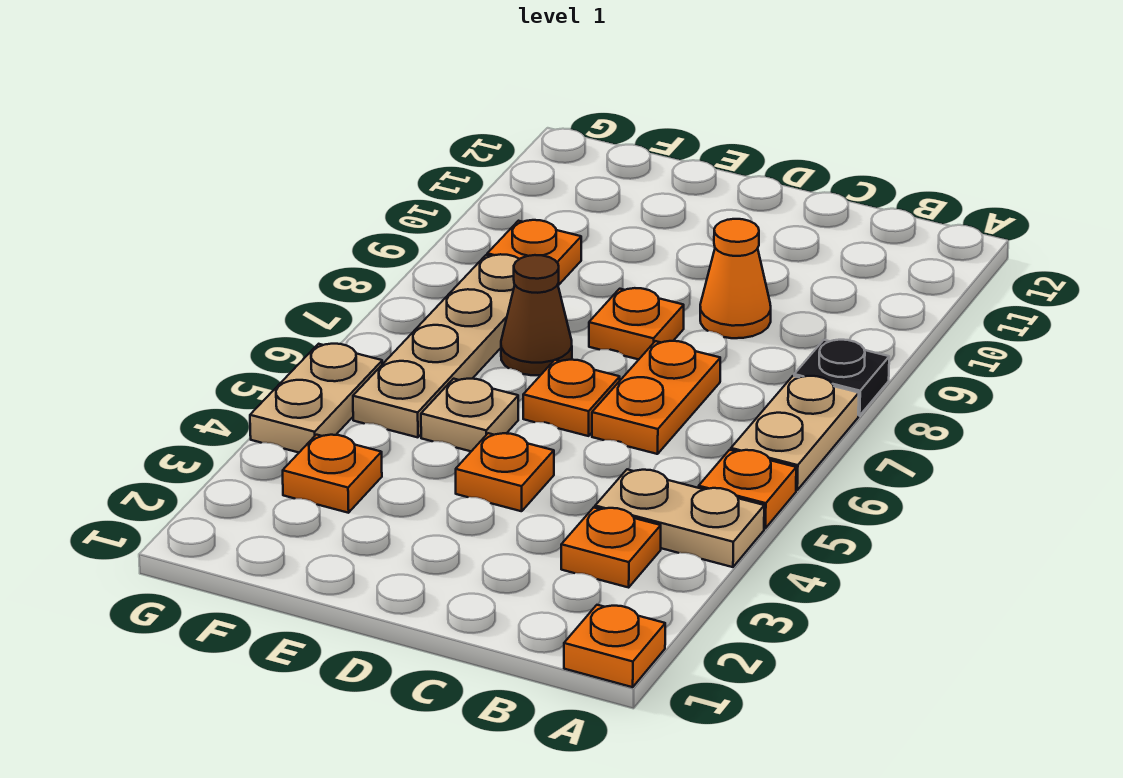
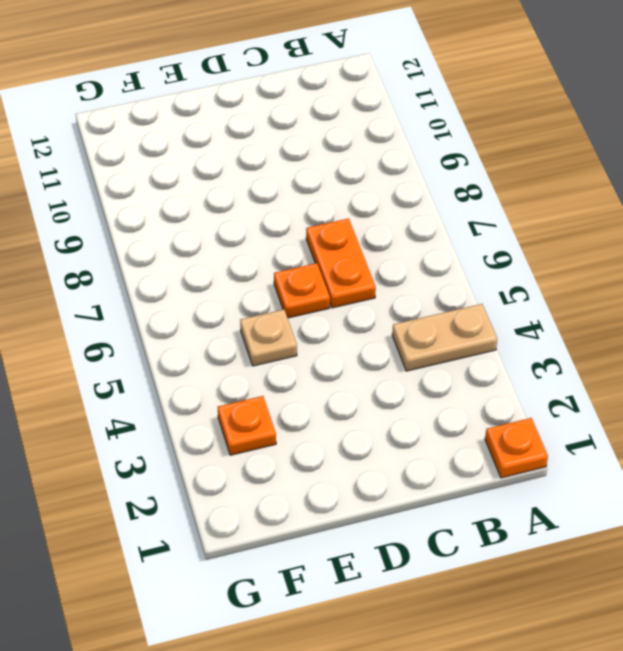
none -> orange plate A5 level 1
none -> tan plate A6:A7 level 1
none -> black plate A8 level 1

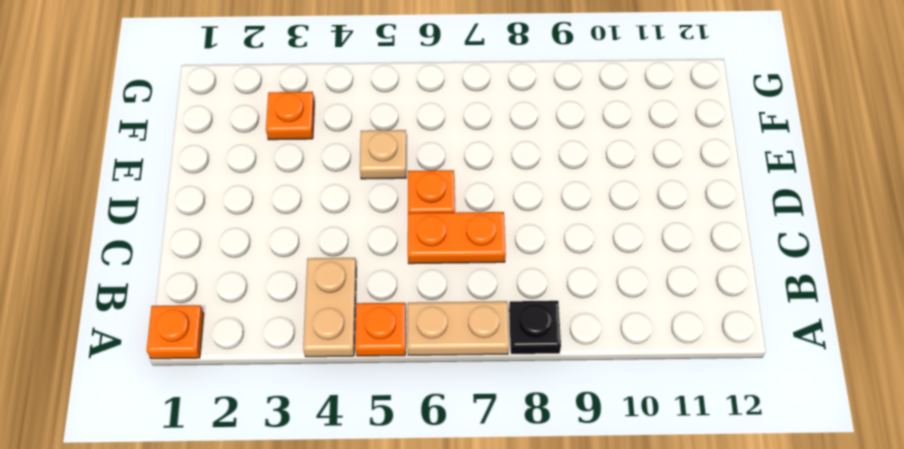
none -> orange plate B3 level 1
none -> orange cone C9 level 1
none -> orange plate D4 level 1

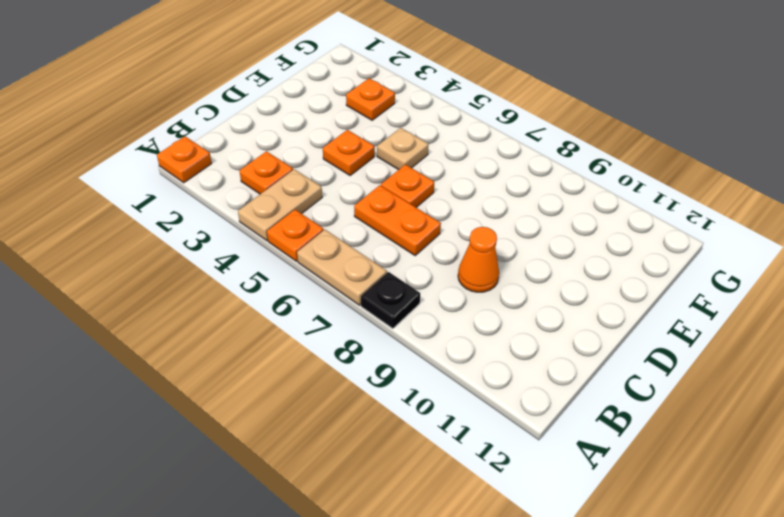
none -> orange plate D8 level 1
none -> brown cone E7 level 1
none -> tan plate F5:F8 level 1

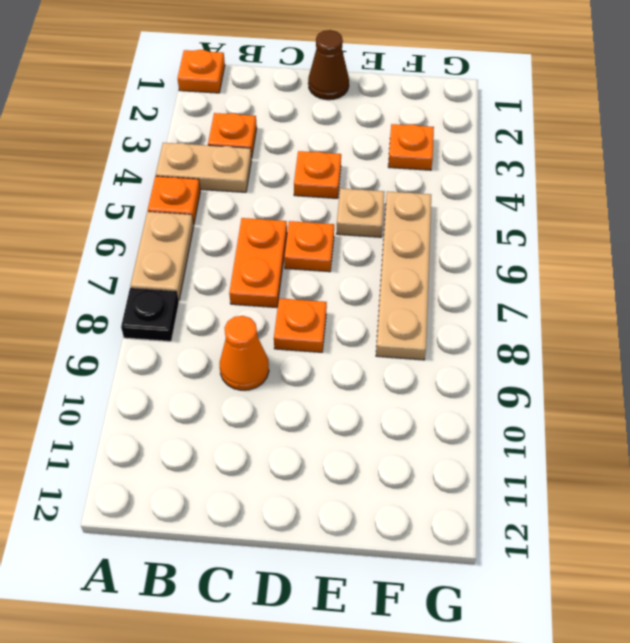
brown cone D1 level 1 -> brown cone E7 level 1
none -> orange plate F9 level 1
none -> tan plate G4:G5 level 1

